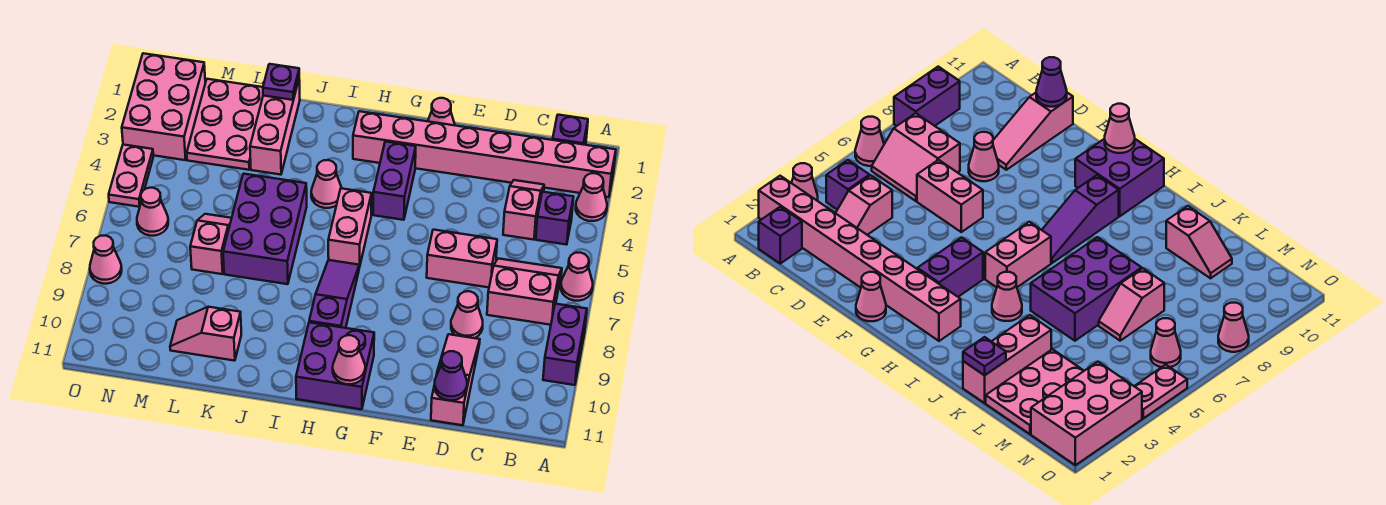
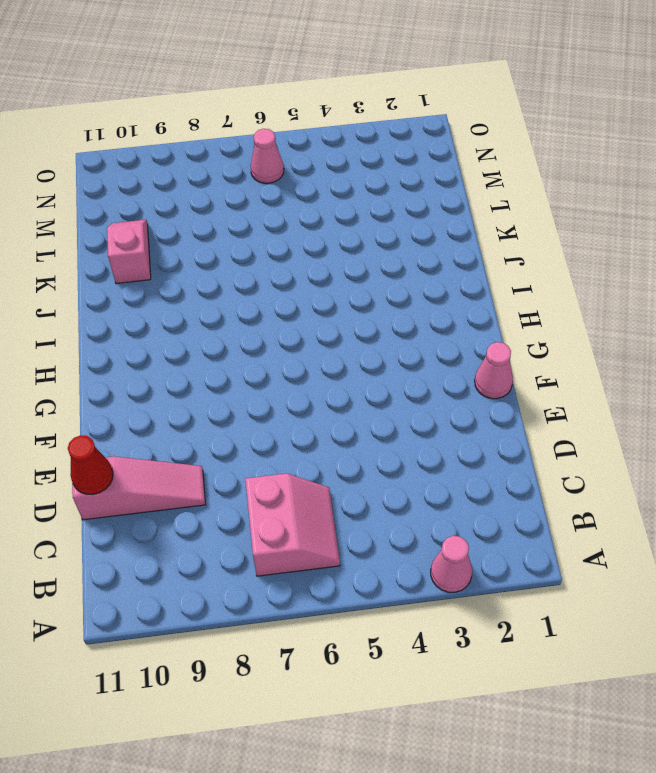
red cone D11 level 2 -> purple cone D11 level 2
none -> pink brick A2:H2 level 1
none -> pink cone A6 level 1
none -> purple brick A8:A9 level 1

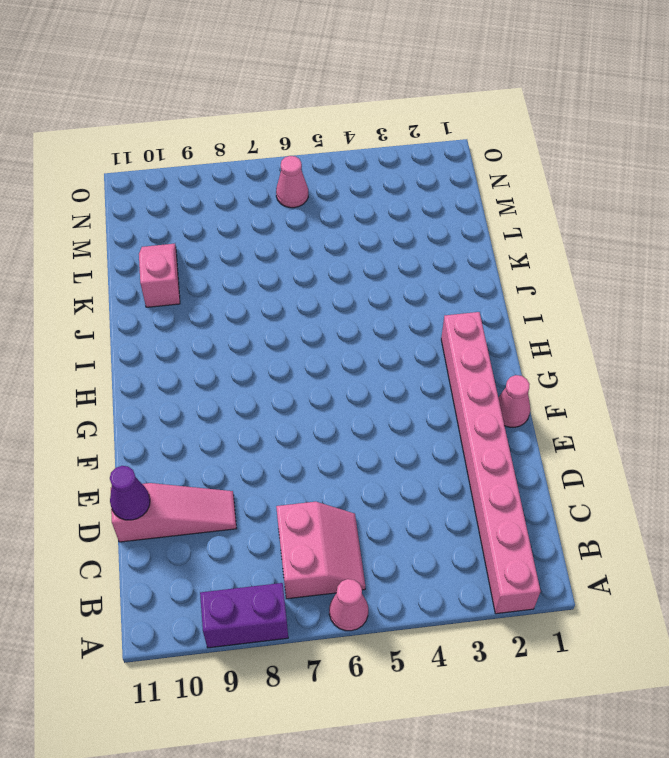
none -> pink cone A3 level 1
none -> purple brick B1 level 1
none -> purple brick B4 level 1

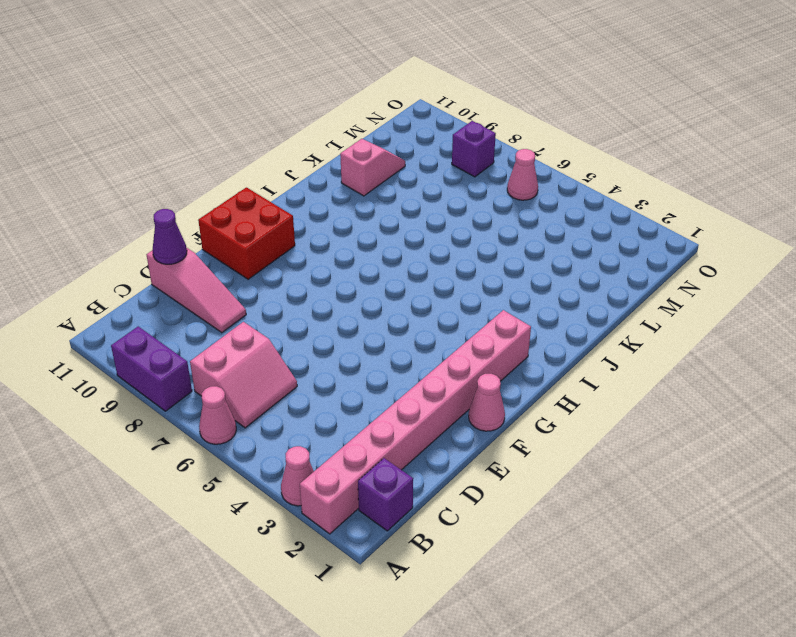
red brick F10:G11 level 1 -> purple brick G10:H11 level 1
purple brick N8 level 1 -> purple brick B4 level 1
none -> pink slope C3:C4 level 1 top 4
none -> pink brick D6:E6 level 1
none -> pink cone D8 level 1

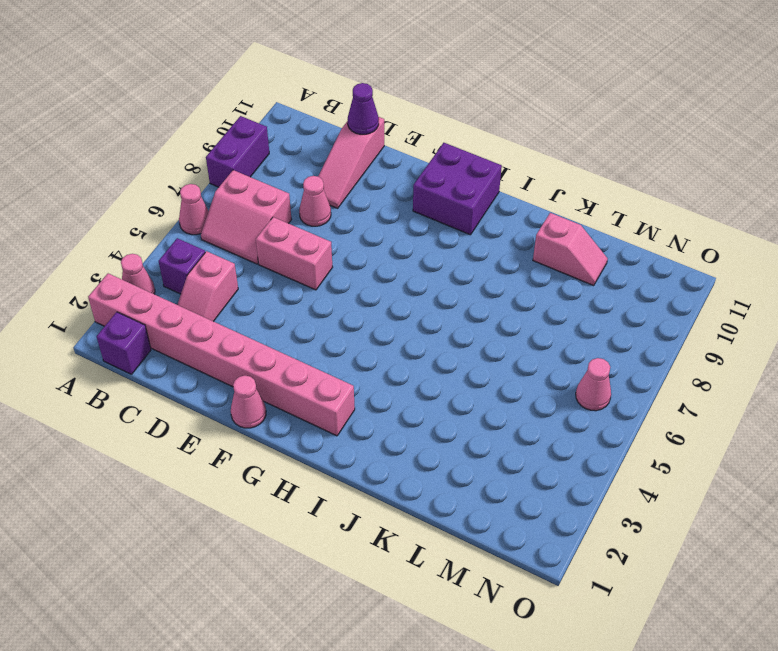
none -> purple brick G3:G4 level 1
none -> pink brick H5:H6 level 1
none -> purple slope H7:H9 level 1 top 9

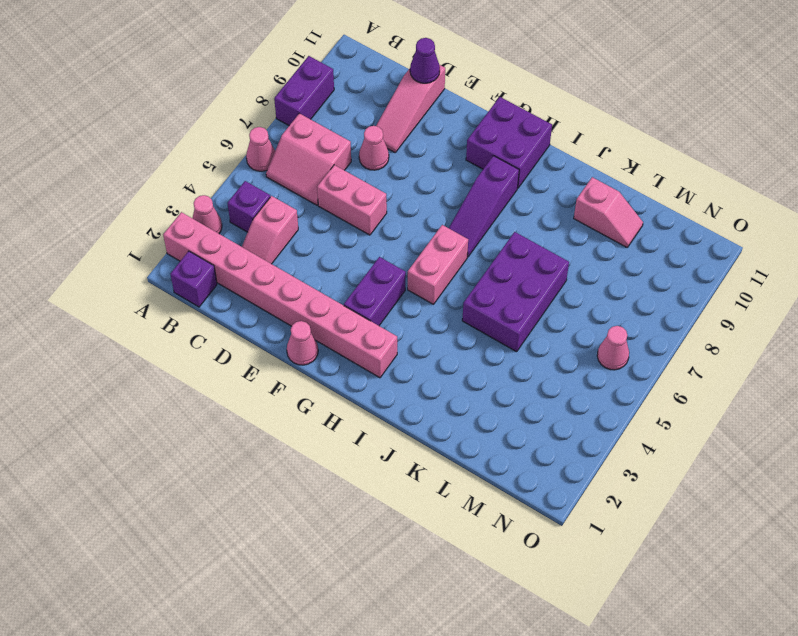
none -> pink cone I4 level 1
none -> pink brick K1:K3 level 1
none -> pink plate L1:M3 level 1

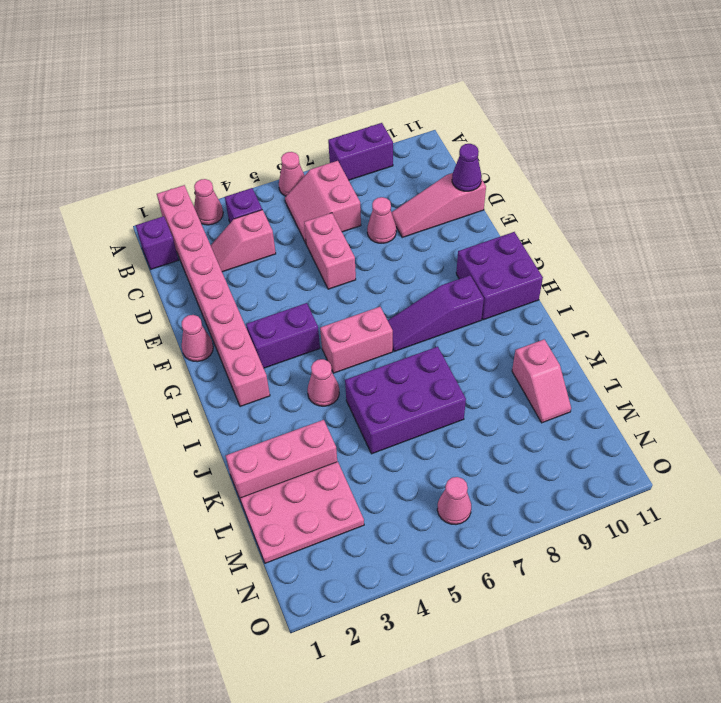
none -> pink slope L6:L7 level 1 top 7
none -> pink brick N1:O3 level 1
none -> pink plate O4:O5 level 1

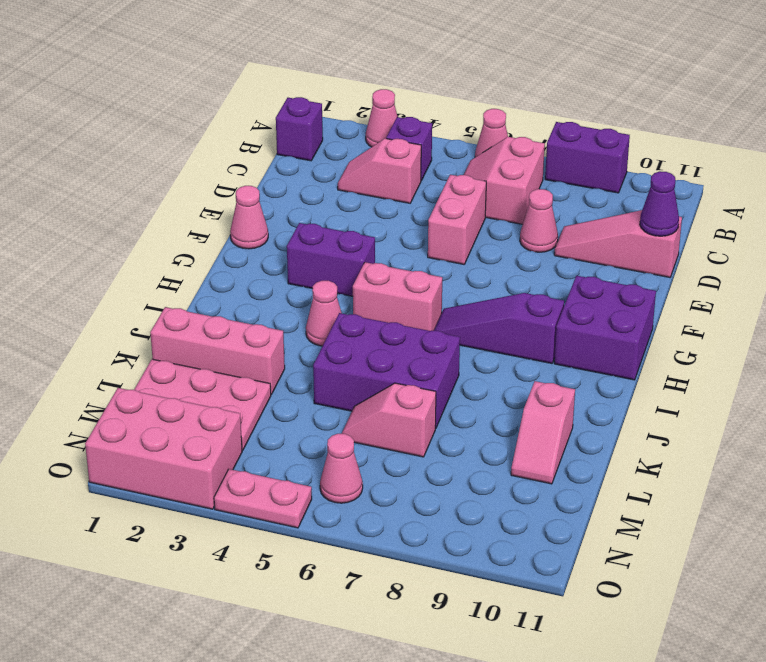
none -> pink brick A2:H2 level 1
none -> pink cone O8 level 1
none -> pink cone G11 level 2

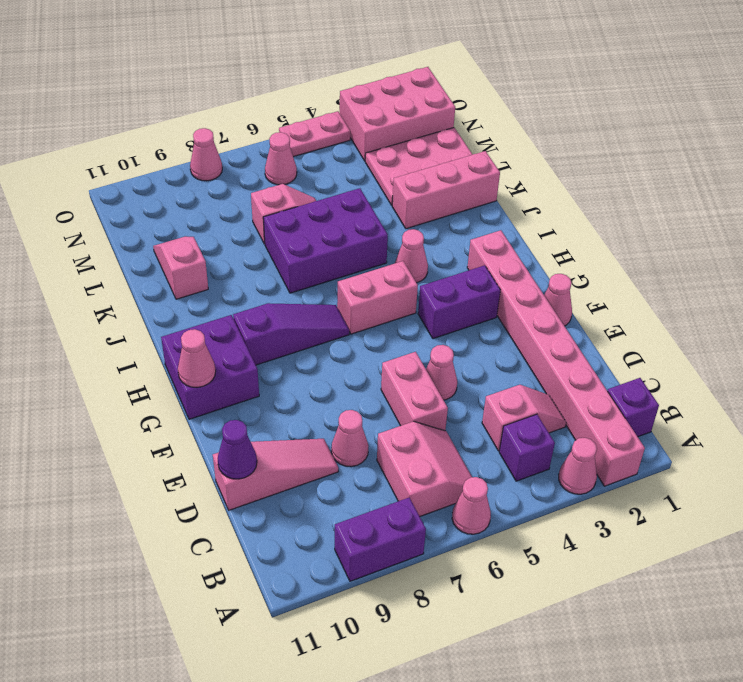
pink cone E5 level 1 -> none
none -> purple plate K1 level 2

